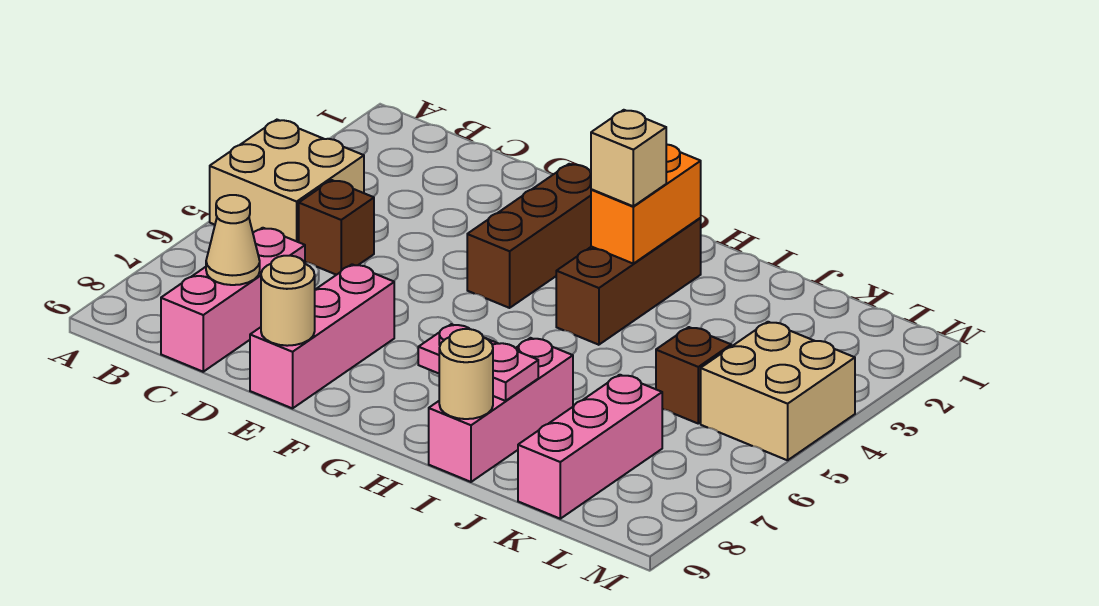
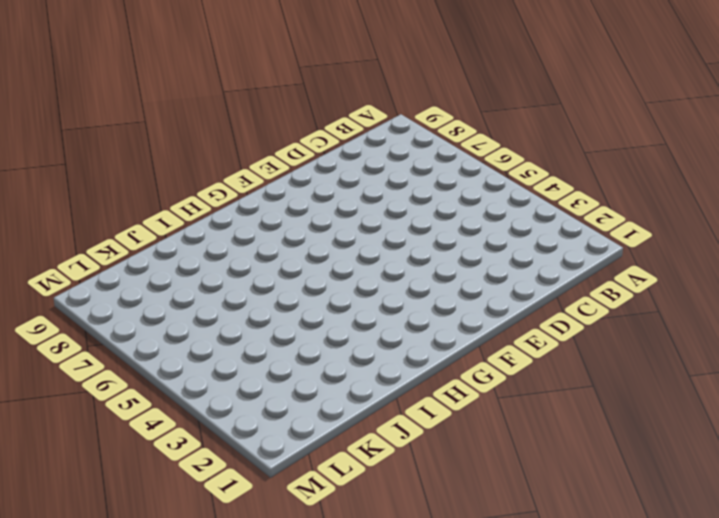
none -> tan brick A4:B5 level 1
none -> brown brick C5 level 1
none -> pink brick C7:C9 level 1

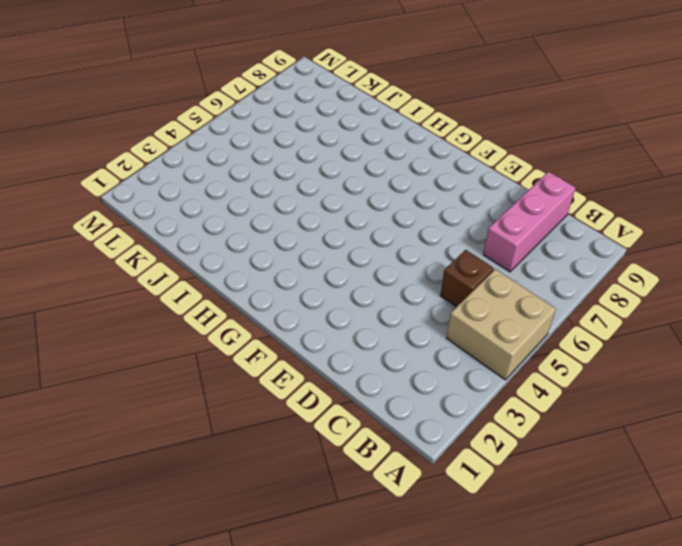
none -> pink brick E7:E9 level 1
none -> brown brick F2:F4 level 1
none -> brown brick H2:H4 level 1

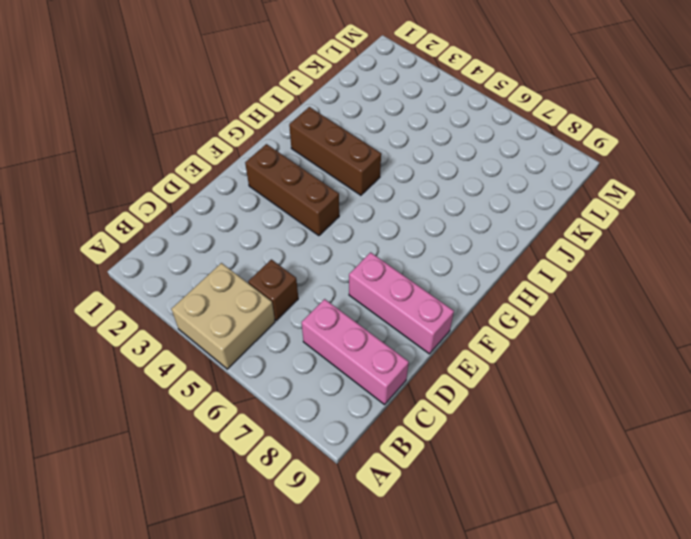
none -> pink brick I7:I9 level 1
none -> brown brick K5 level 1
none -> pink brick K7:K9 level 1

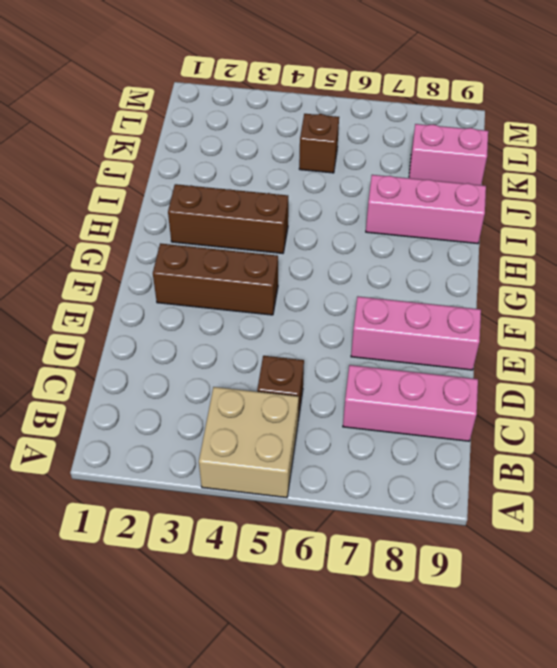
pink brick K8:K9 level 1 -> pink brick K7:K9 level 1
none -> tan brick L4:M5 level 1
none -> tan cone C8 level 2
none -> tan round brick E9 level 2

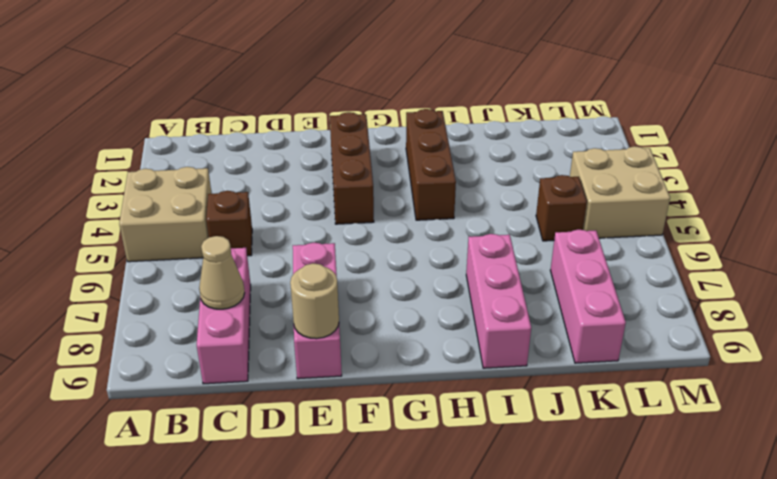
none -> orange brick H2:H3 level 2
none -> pink plate H8:I8 level 2
none -> tan round brick I9 level 2

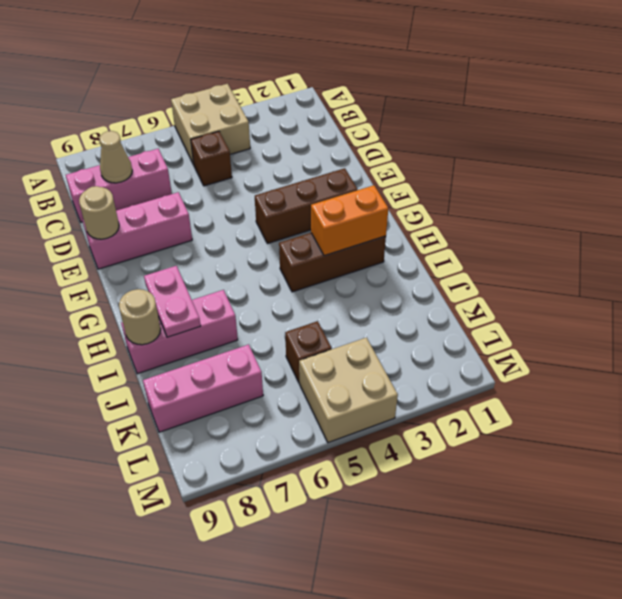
none -> tan brick H3 level 3

